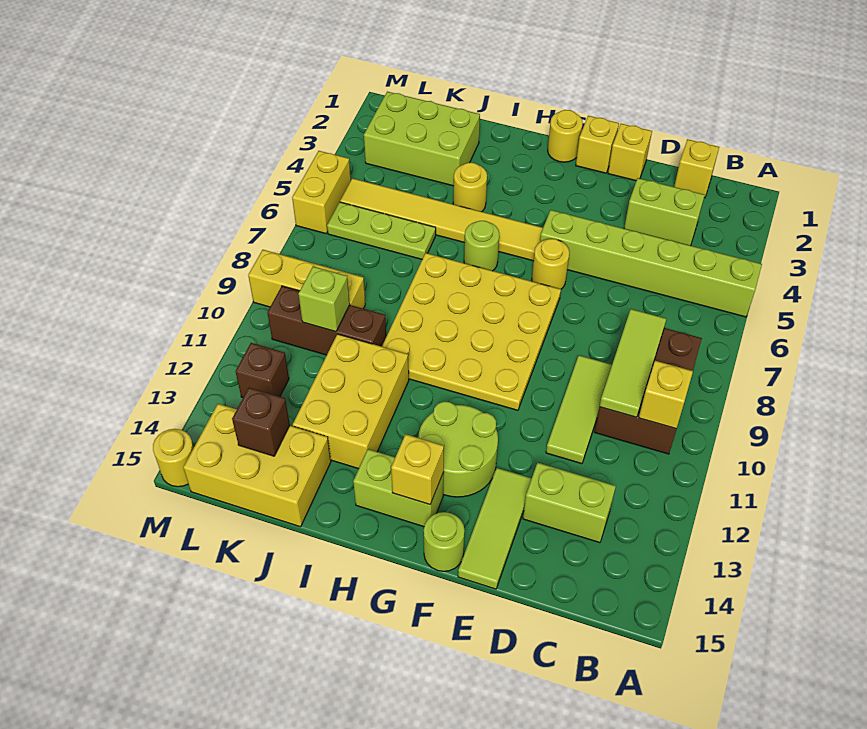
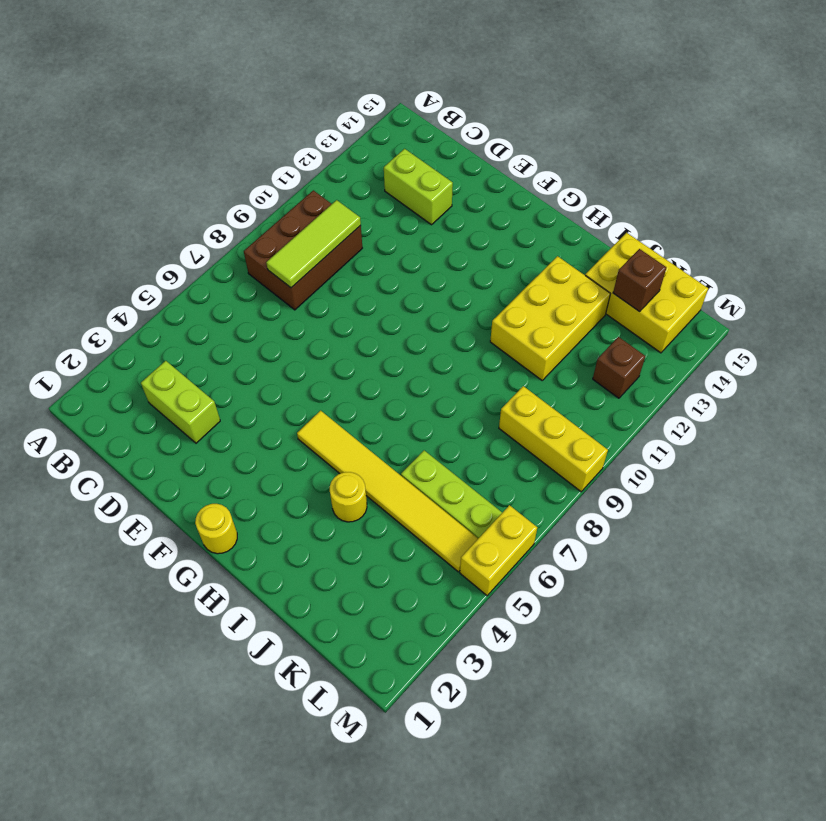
none -> lime brick A5:F5 level 1
none -> yellow brick C1 level 1
none -> lime tile D9:D11 level 1
none -> yellow brick E1 level 1

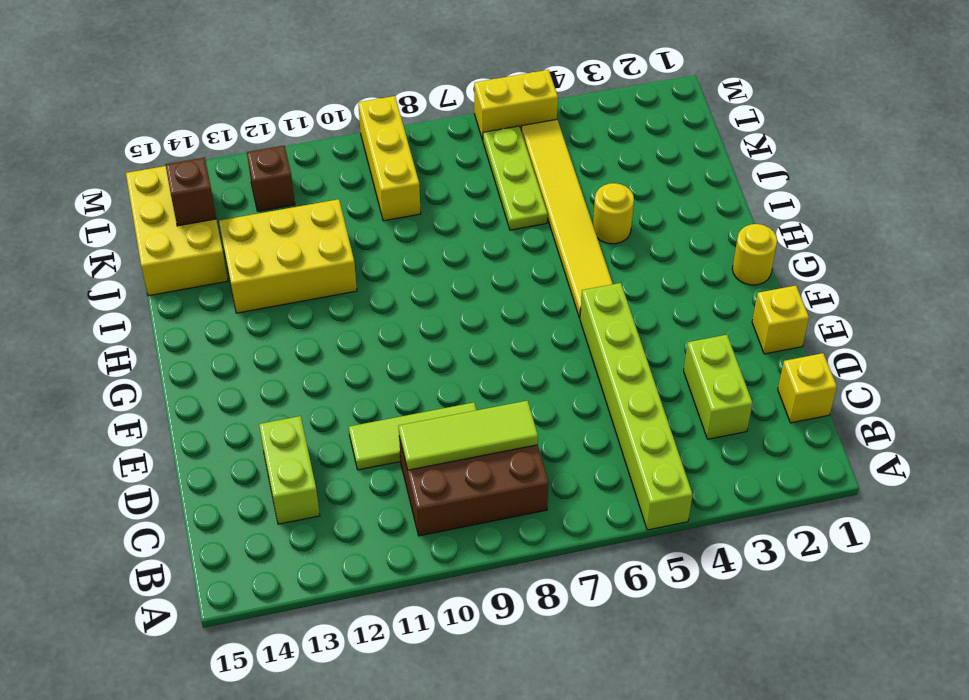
none -> lime tile E13:E15 level 1
none -> yellow brick F1 level 1
none -> yellow round brick F6 level 1
none -> yellow plate F7:I10 level 1

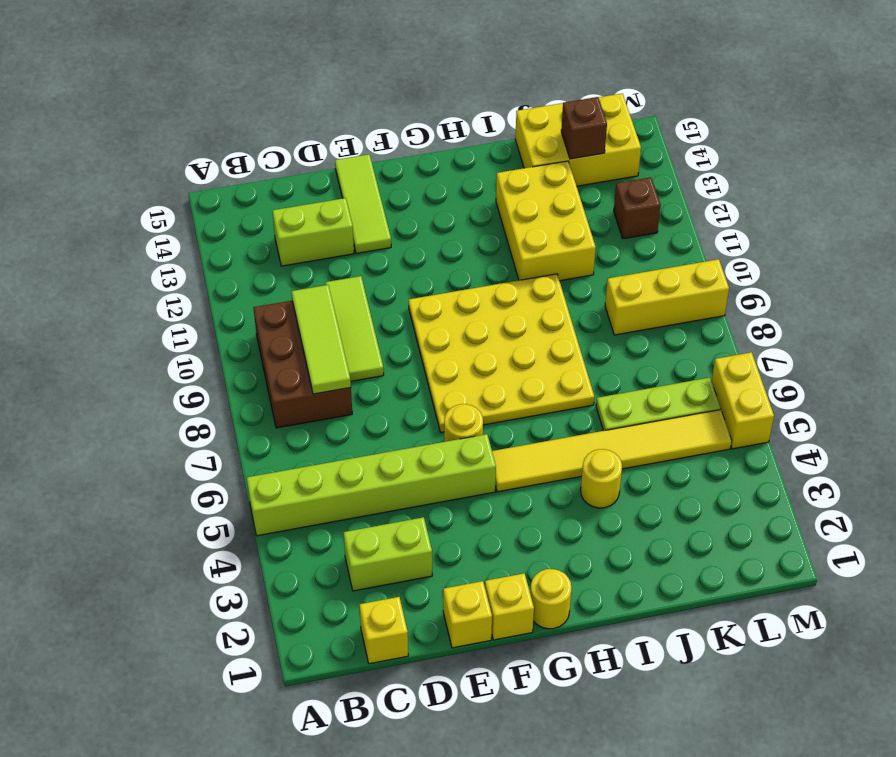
none -> lime round brick F12:G13 level 1
none -> lime round brick F15 level 1
none -> lime brick G14:H14 level 1
none -> lime round brick H6 level 1

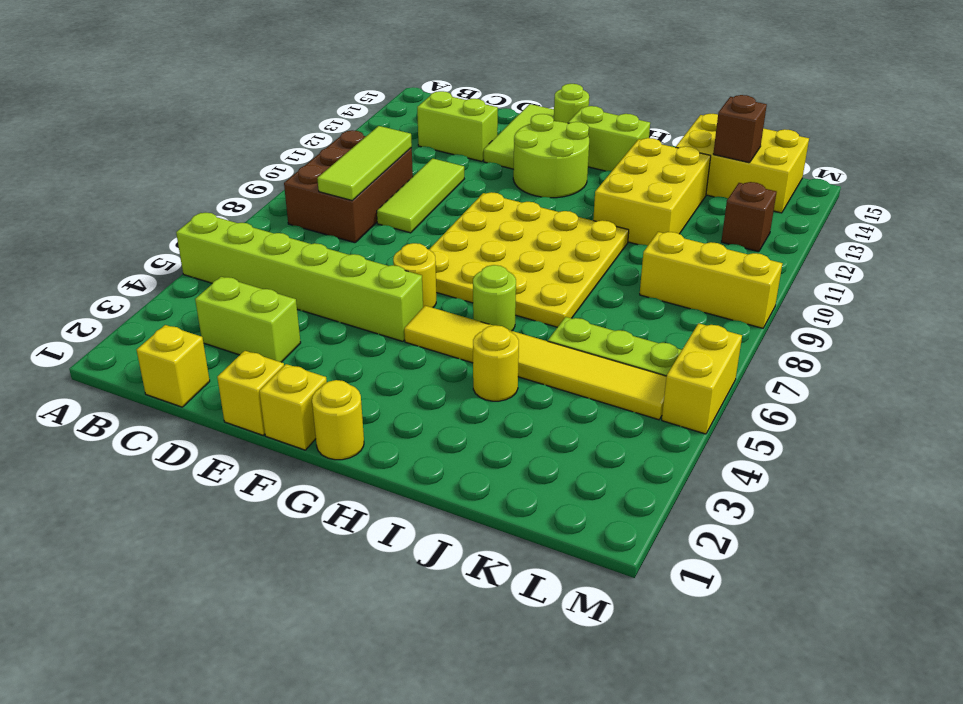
none -> lime brick J2:L3 level 1
none -> brown brick J10:L10 level 1
none -> yellow round brick M15 level 1
none -> yellow brick B10 level 2

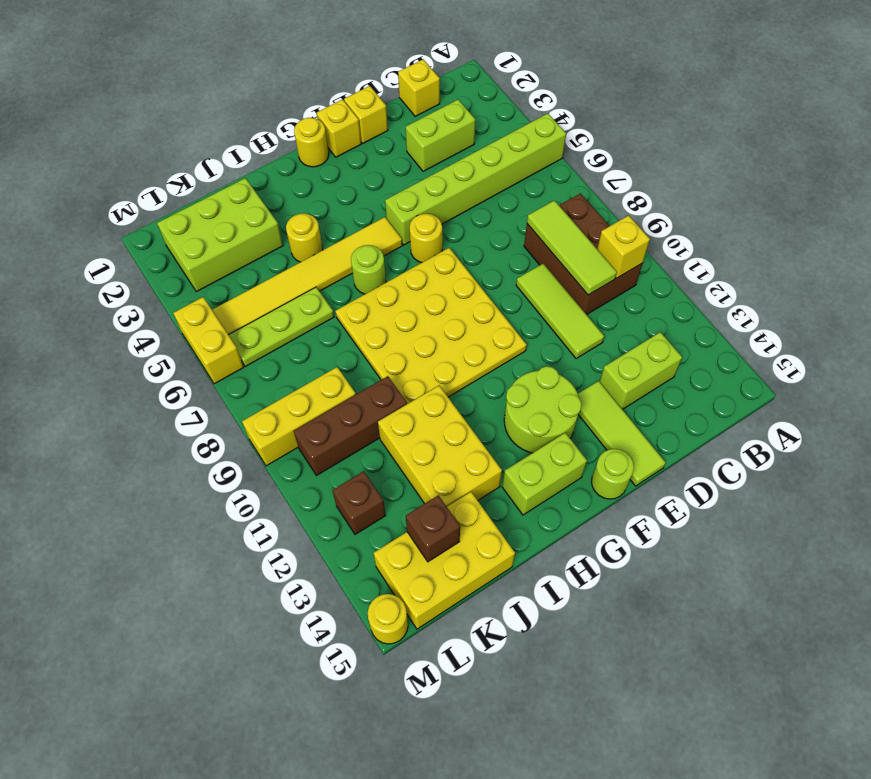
none -> yellow brick G14 level 2
none -> lime brick K10 level 2

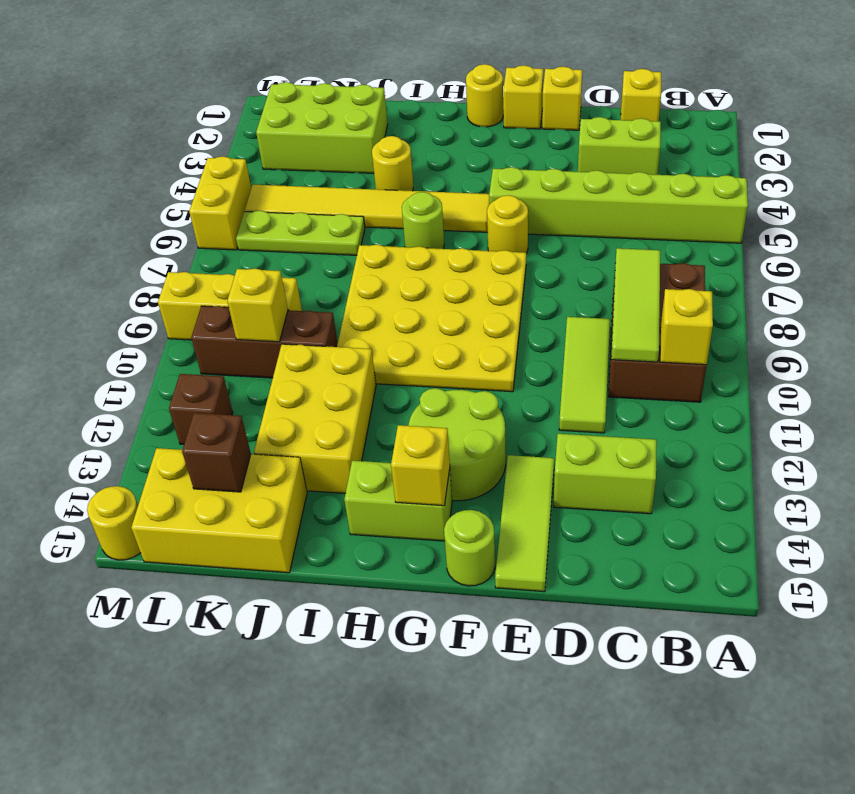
yellow brick K10 level 2 -> lime brick K10 level 2

